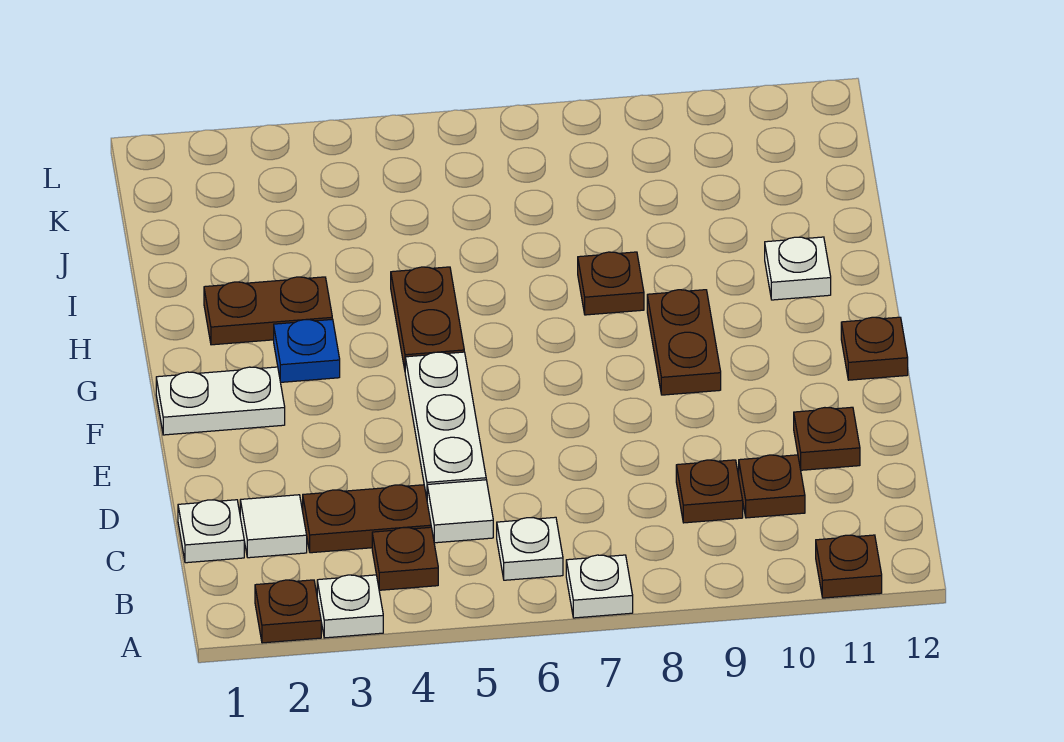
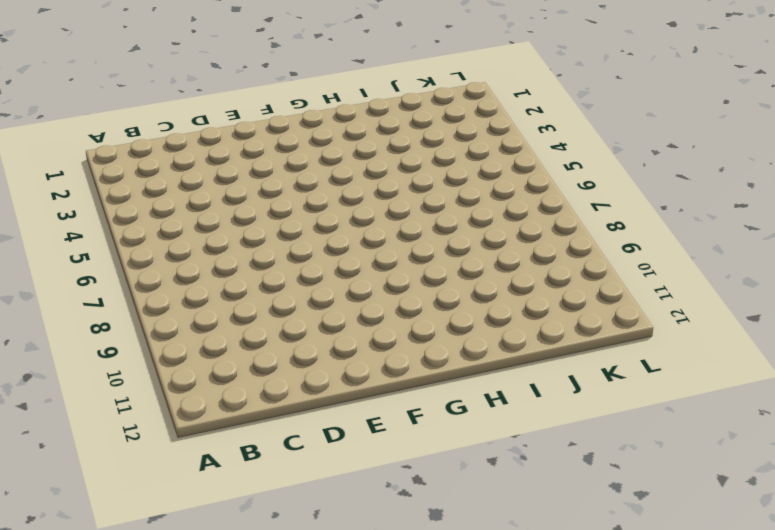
none -> brown plate A2 level 1
none -> white plate A3 level 1
none -> white plate A7 level 1

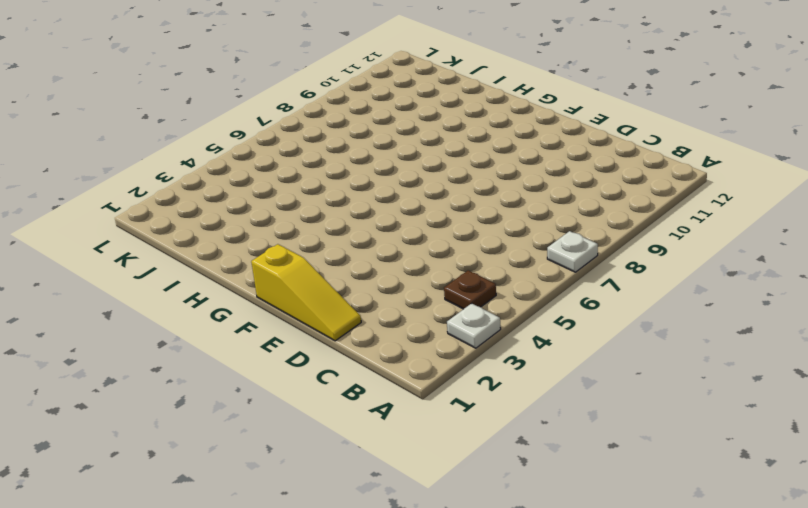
yellow slope D1:F1 level 1 top F -> white plate F1:F2 level 1
none -> brown plate A2 level 1
none -> brown plate A11 level 1
none -> white plate B6 level 1

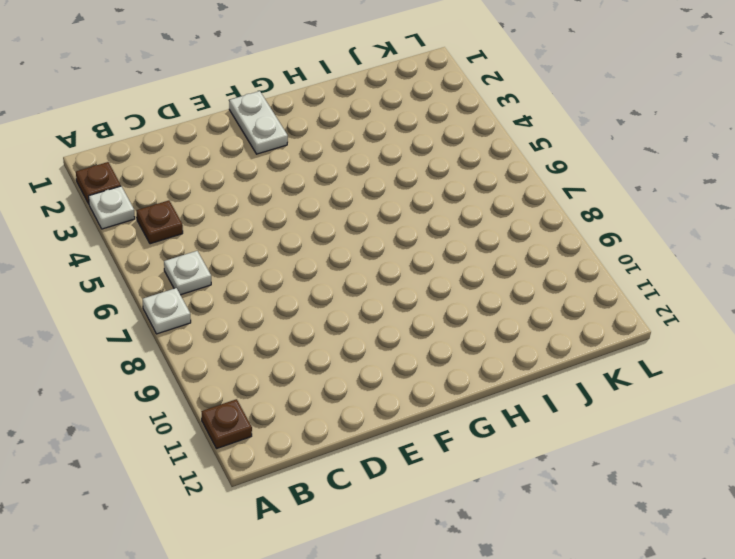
none -> white plate C1 level 1
none -> white tile C2 level 1
none -> brown plate C3:C4 level 1

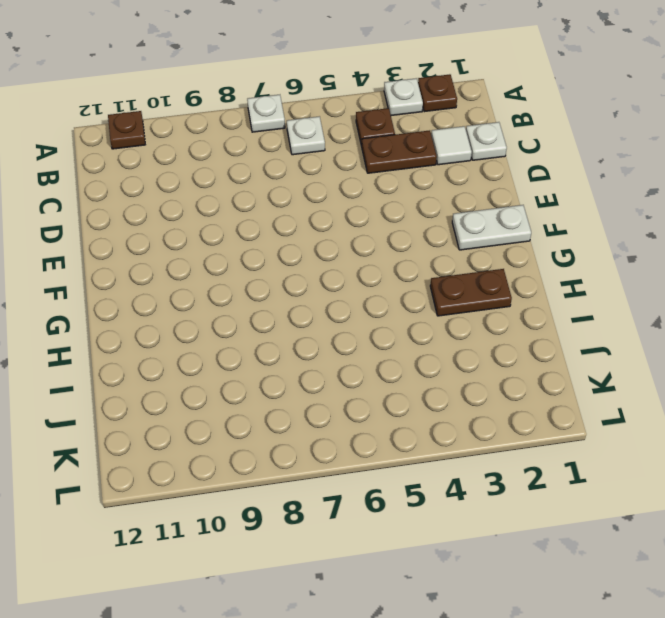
none -> white tile C5 level 1
none -> brown plate C9 level 1
none -> brown plate C10 level 1

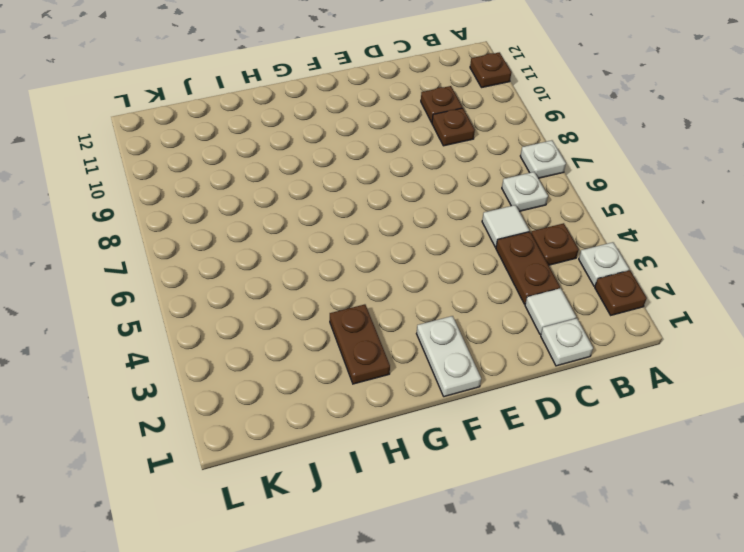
none -> white plate D5:F5 level 1
none -> brown plate D11 level 1
none -> brown plate F9:G9 level 1

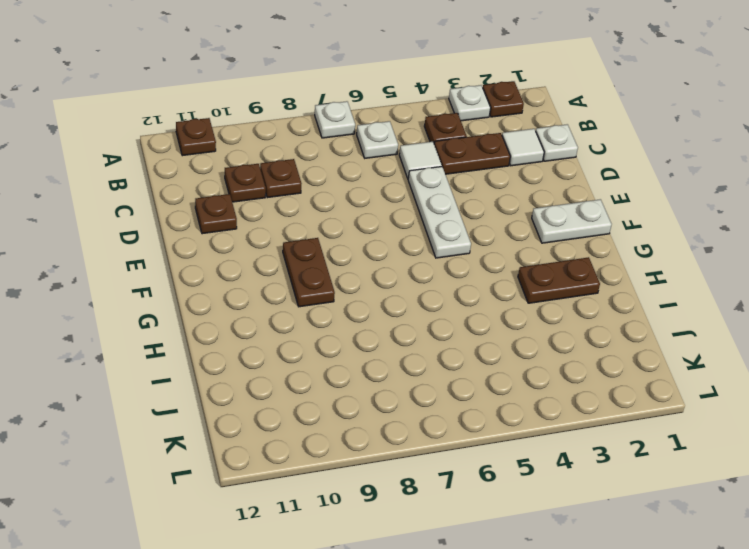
none -> brown plate F12 level 1
none -> blue plate G3 level 1
none -> brown plate G5:H5 level 1

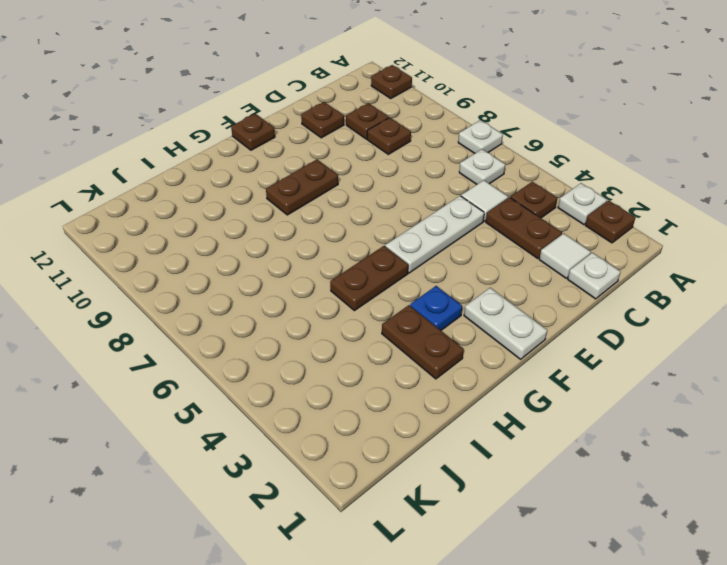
none -> brown plate H8 level 1
none -> white plate H11 level 1

